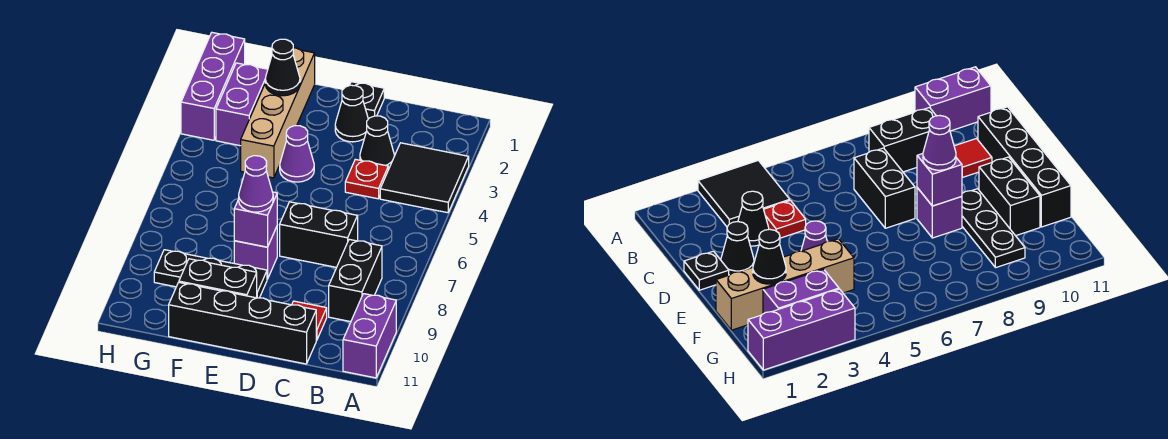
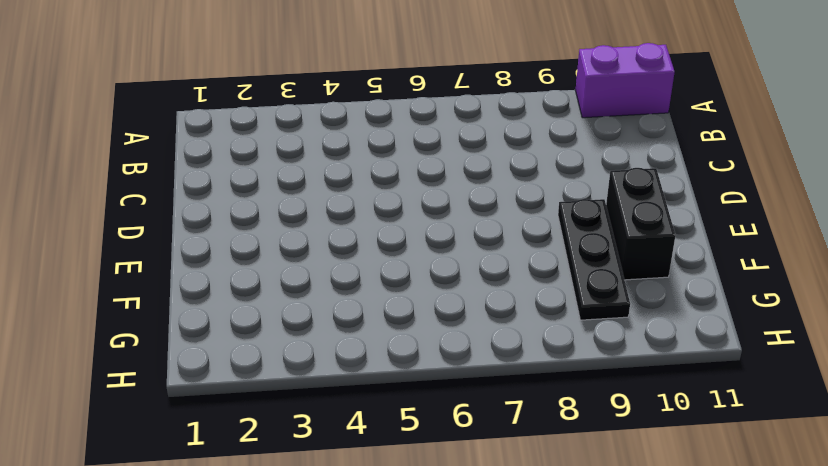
none -> black tile A3:B4 level 1
none -> black brick B8:B9 level 1
none -> black cone C3 level 1

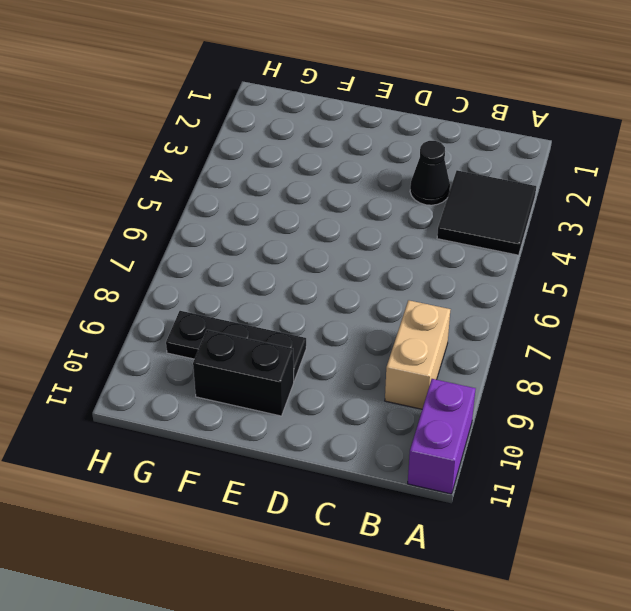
tan brick B8:B9 level 1 -> black brick B8:B9 level 1
none -> red plate C4 level 1
none -> black brick C7:D7 level 1
none -> red tile C10 level 1

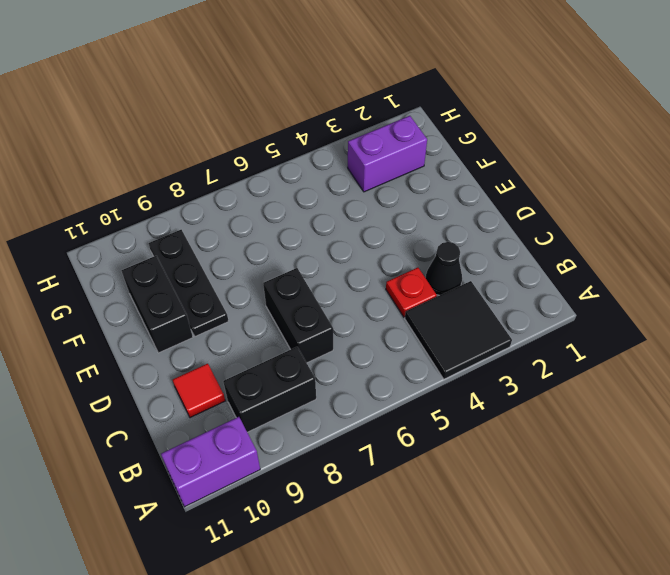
none -> black brick C11:F11 level 1
none -> black plate D1 level 1
none -> black cone D2 level 1

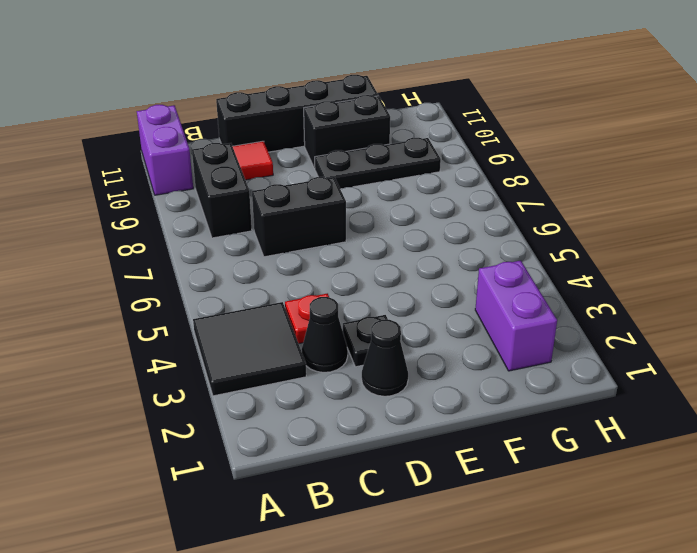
black plate D3 level 1 -> black plate D1 level 1
none -> purple cone E4 level 1
none -> purple brick E8 level 1
none -> tan brick F1:F4 level 1

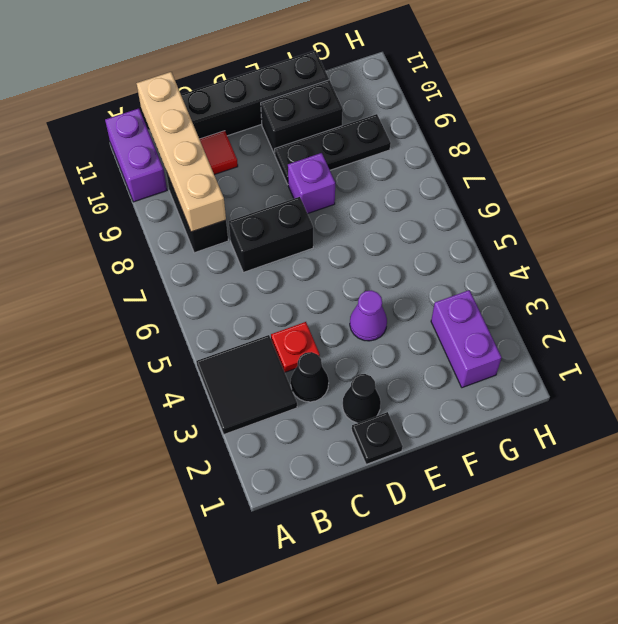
tan brick B8:B11 level 2 -> tan brick F1:F4 level 1
none -> purple brick H1:H3 level 1
none -> purple brick E8 level 2
none -> black cone F2 level 2

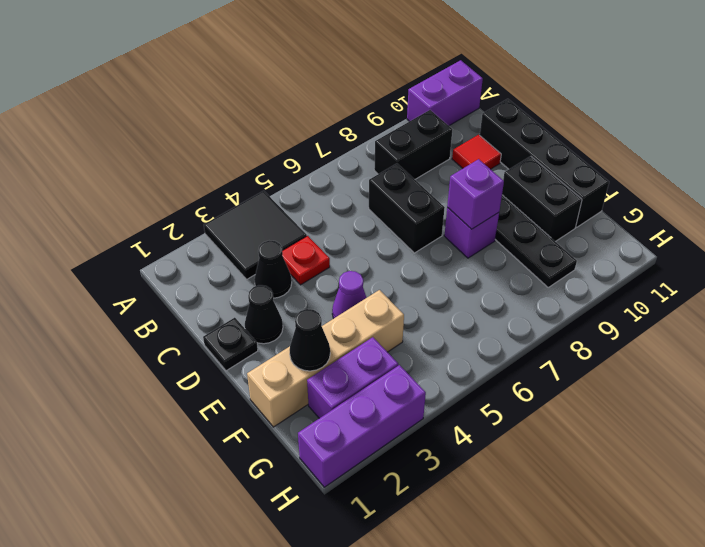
none -> purple cone E8 level 3

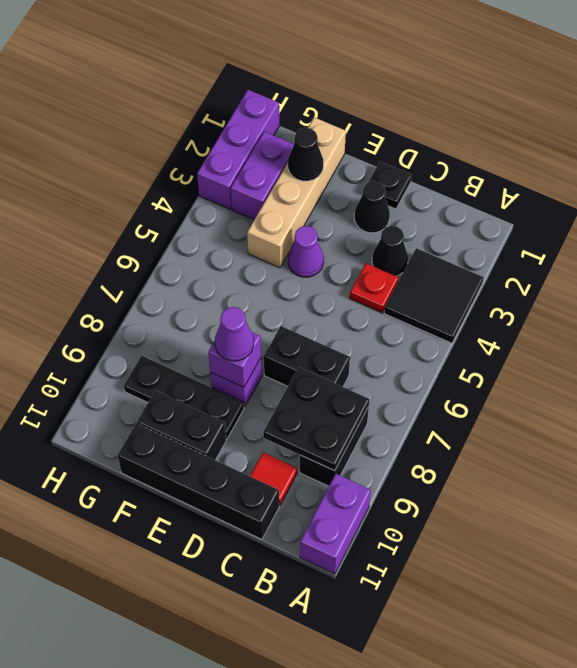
black plate B8:C9 level 2 -> none

